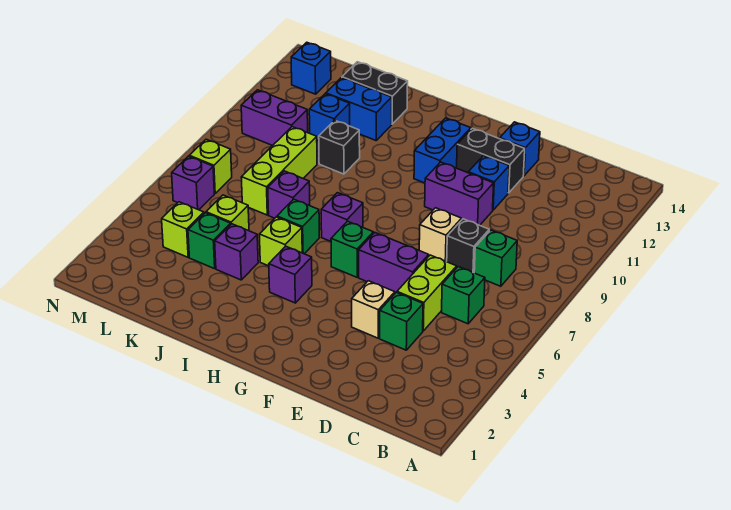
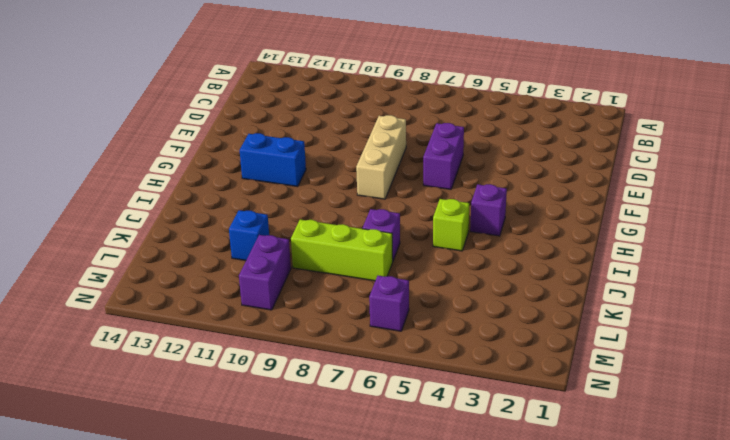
tan brick E8:G8 level 1 -> tan brick E8 level 1
none -> green brick C6 level 1
none -> green brick C8 level 1
none -> green brick D4 level 1
none -> lime brick D5:D6 level 1

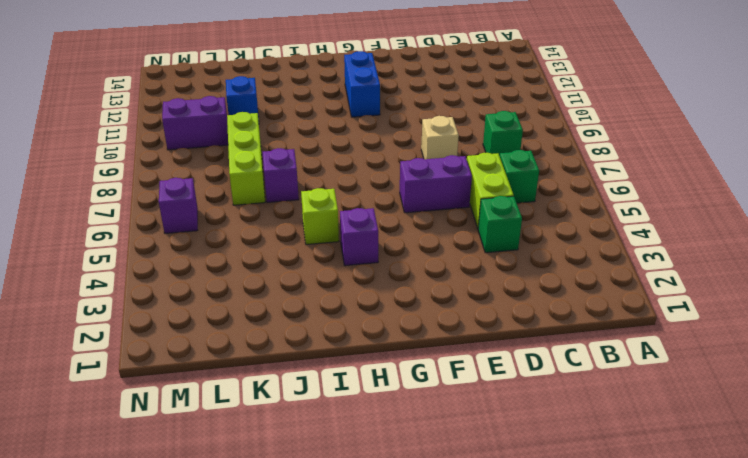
none -> black brick D8 level 1
none -> tan brick E4 level 1
none -> purple brick E10:F10 level 1
none -> blue brick E11 level 1

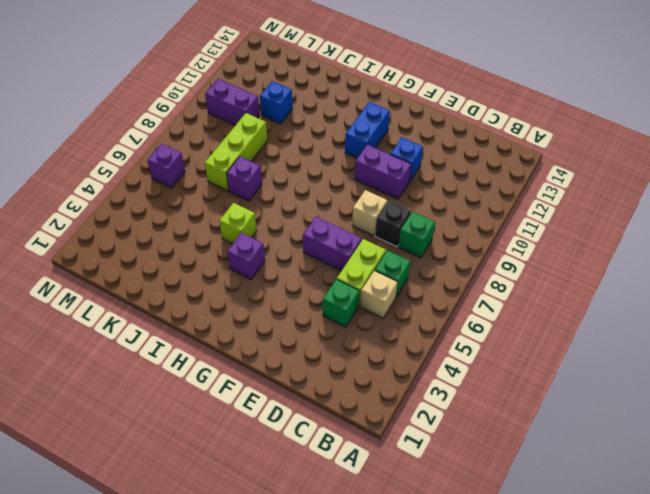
tan brick C5 level 1 -> tan brick E4 level 1
none -> black brick E12:F12 level 1
none -> blue brick E13 level 1
none -> green brick G6 level 1
none -> purple brick H7 level 1

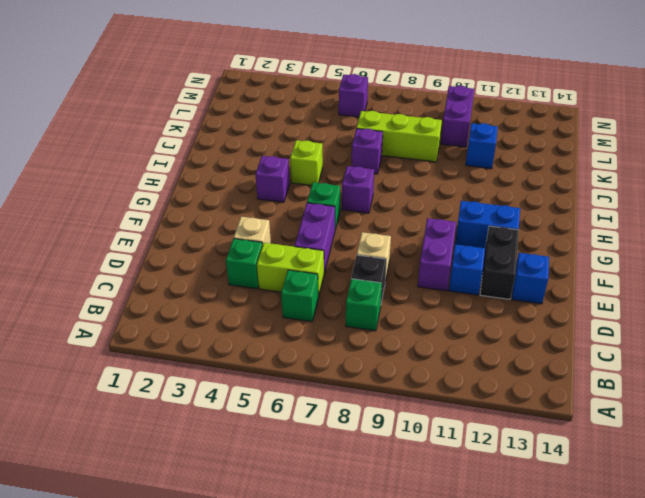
none -> green brick I6 level 1
none -> purple brick J4 level 1
none -> black brick J10 level 1
none -> blue brick J12:K12 level 1

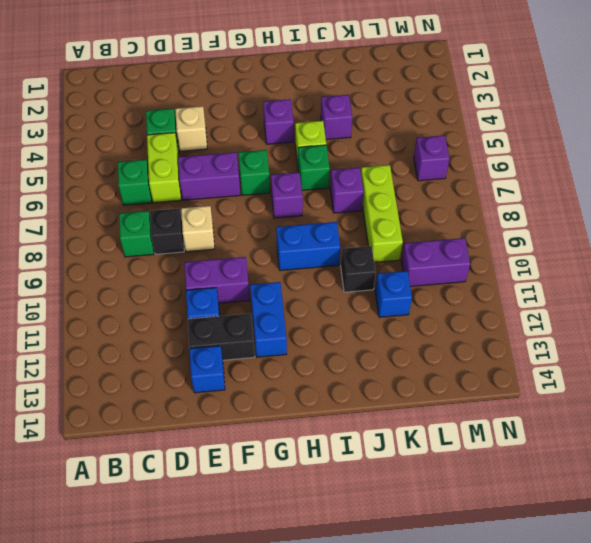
blue brick H9:I9 level 1 -> blue brick J12:K12 level 1
none -> black brick J13:K13 level 1
none -> green brick K4 level 1
none -> lime brick K5 level 1
none -> lime brick L4 level 1

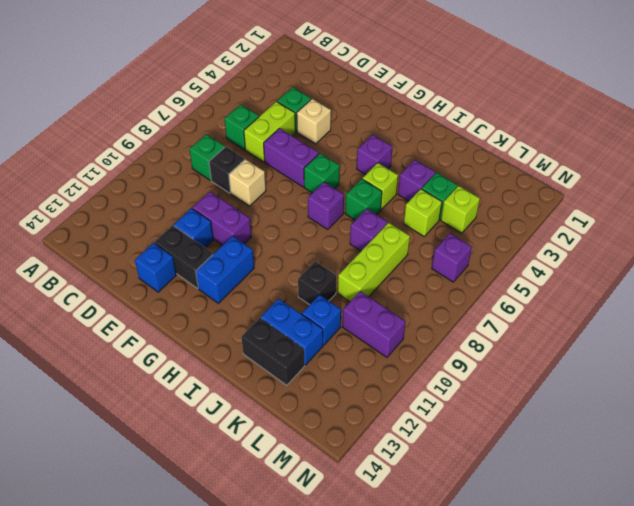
none -> lime brick M7 level 1
none -> blue brick M13 level 1

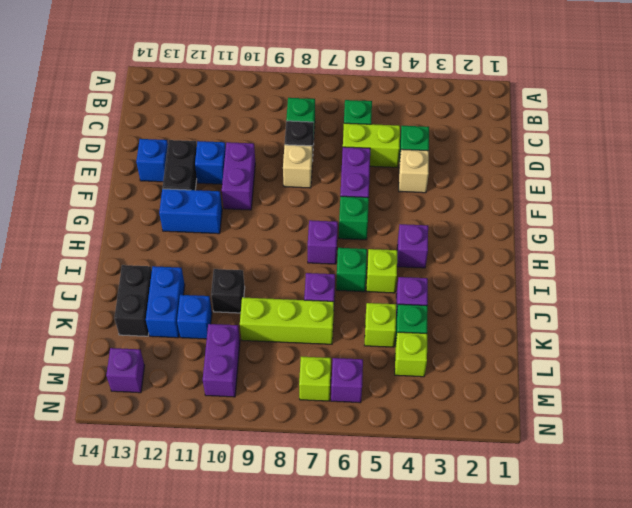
purple brick M13 level 1 -> blue brick M13 level 1

